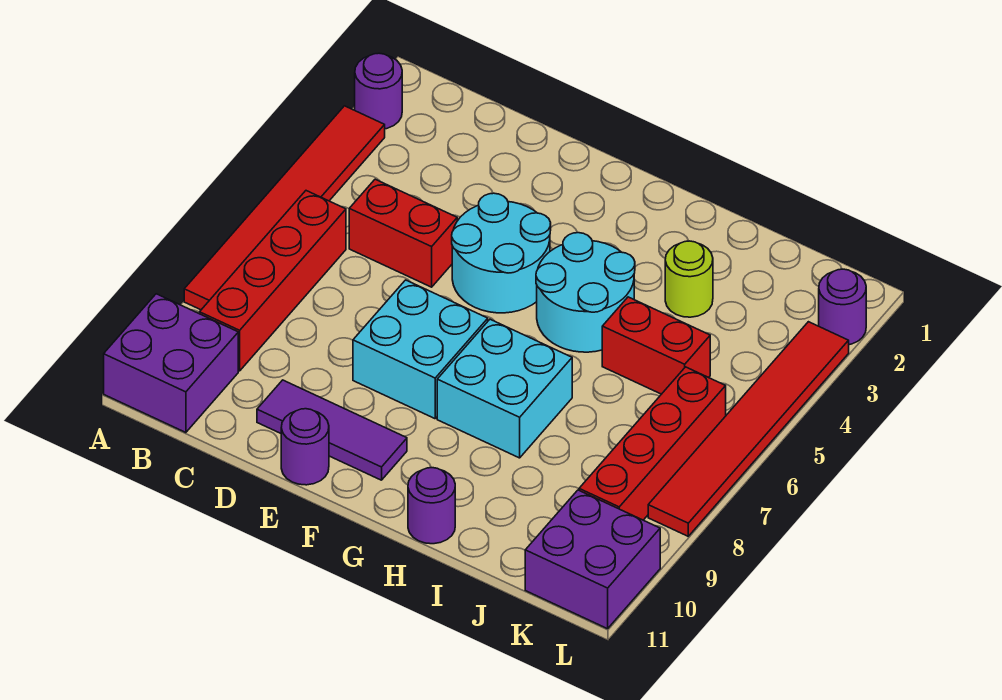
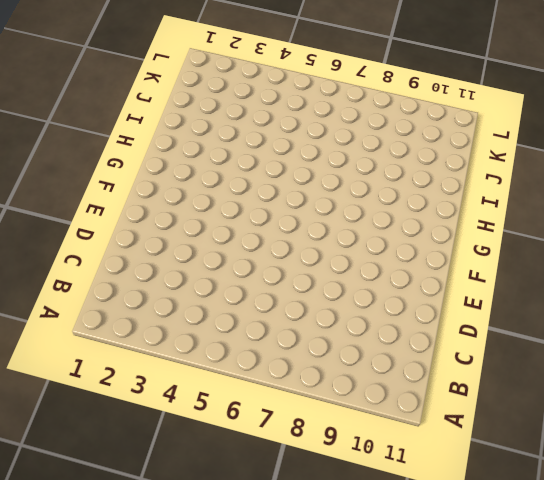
none -> purple round brick A2 level 1
none -> red tile A3:A8 level 1
none -> purple brick A10:B11 level 1

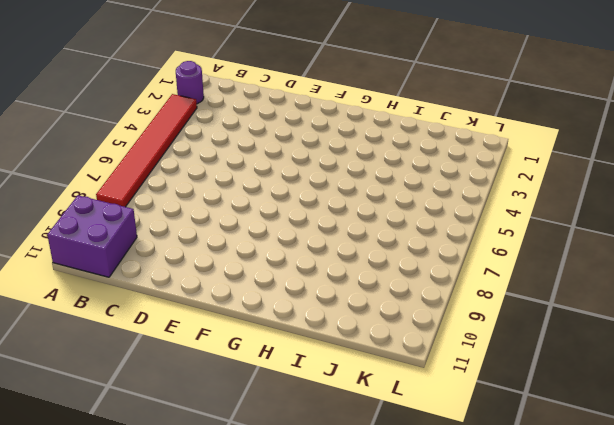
none -> red brick B6:B9 level 1
none -> red brick C5:D5 level 1
none -> purple tile D10:F10 level 1

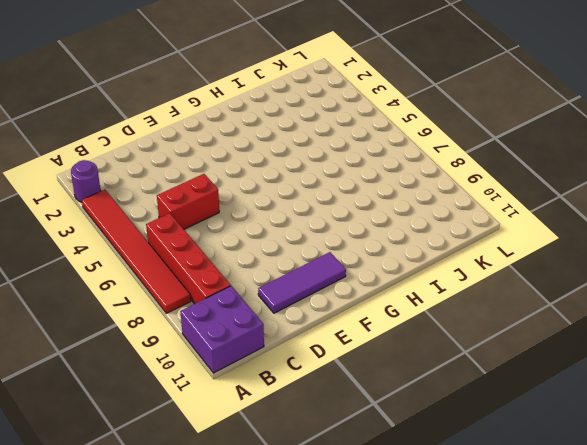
none -> cyan round brick E4:F5 level 1
none -> cyan brick E7:F8 level 1
none -> purple round brick E11 level 1

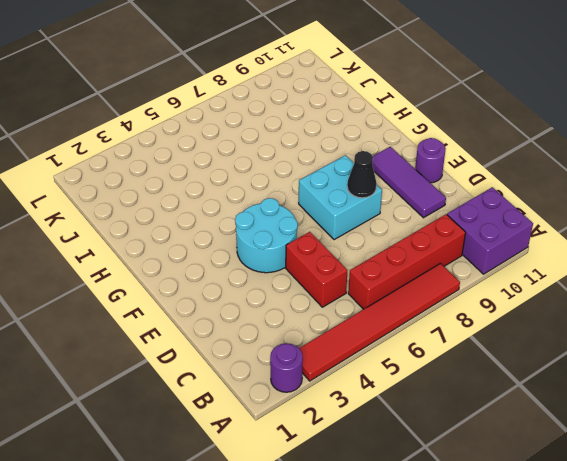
black cone E8 level 2 -> none
none -> cyan round brick G4:H5 level 1
none -> cyan brick G7:H8 level 1
none -> purple round brick H11 level 1

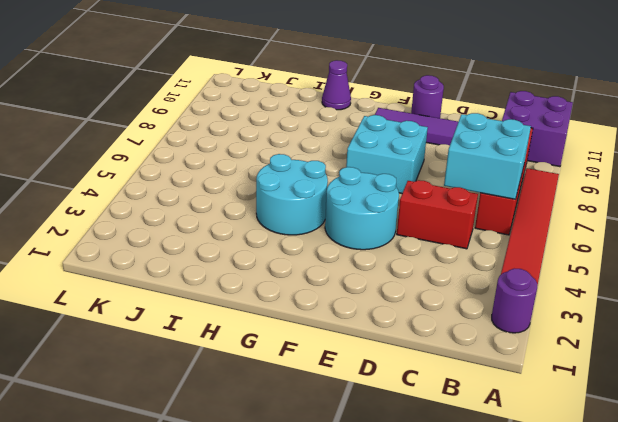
cyan brick B6:C7 level 2 -> cyan brick G7:H8 level 1
purple cone H11 level 1 -> purple round brick H11 level 1
none -> lime round brick I3 level 1
none -> red brick I5:J5 level 1
none -> red brick K6:K9 level 1

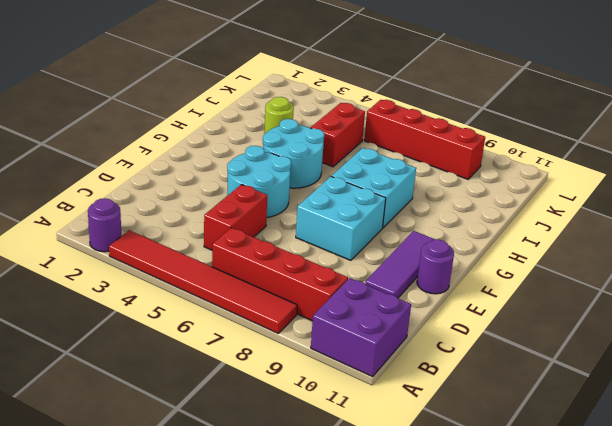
none -> purple round brick H11 level 1
none -> purple brick K10:L11 level 1
none -> purple round brick L2 level 1

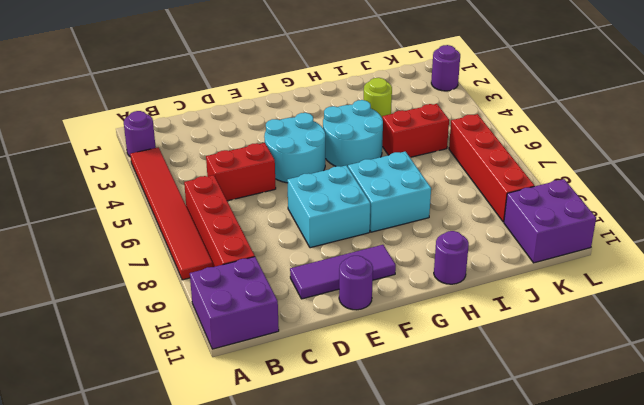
none -> red tile L3:L8 level 1

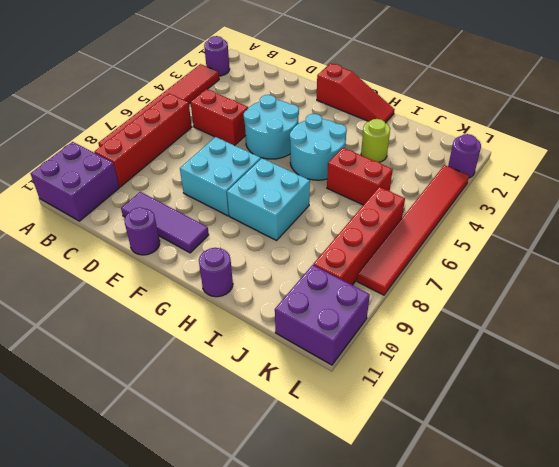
red slope F1:H1 level 1 top F -> none

